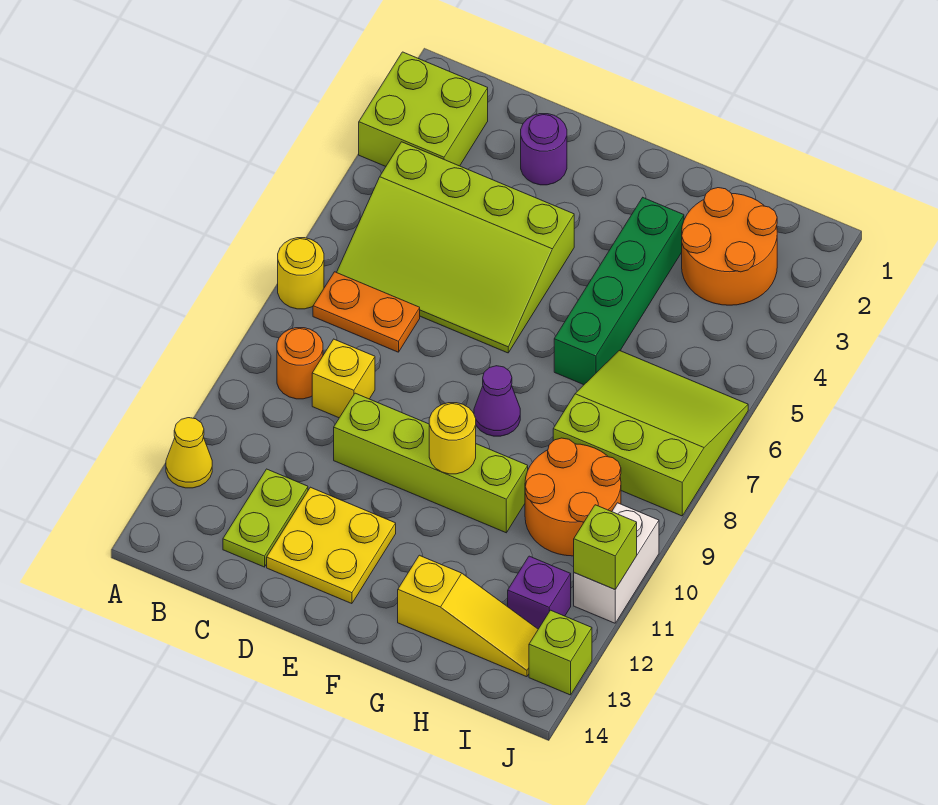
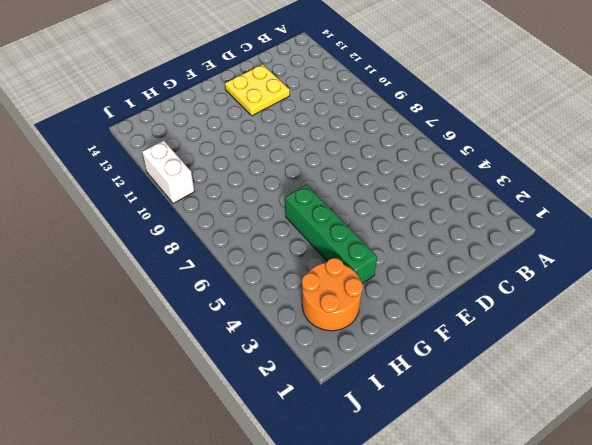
none -> lime brick A2:B3 level 1
none -> yellow round brick A7 level 1
none -> yellow cone A12 level 1

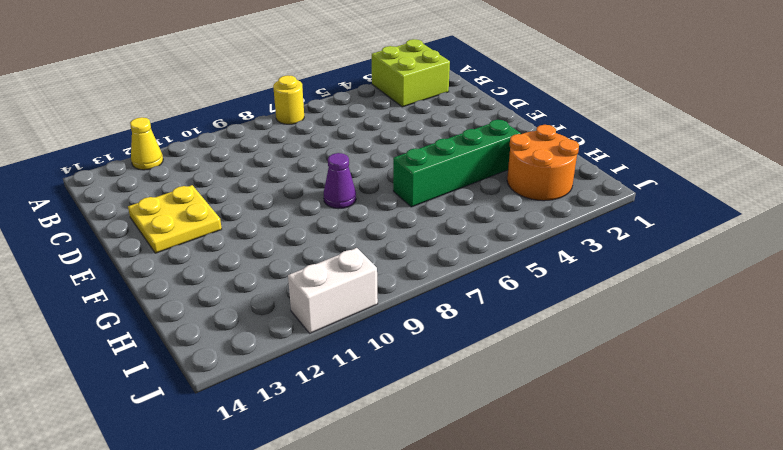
none -> lime slope B4:E6 level 1 top 4
none -> orange plate B7:C7 level 1
none -> orange round brick B9 level 1

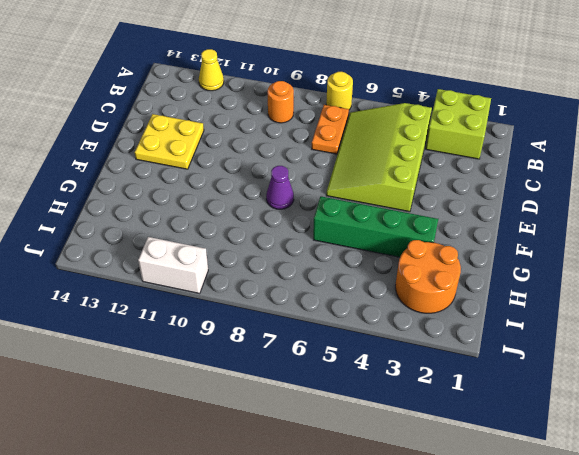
none -> yellow brick C9 level 1
none -> lime plate C12:C13 level 1
none -> purple round brick D2 level 1

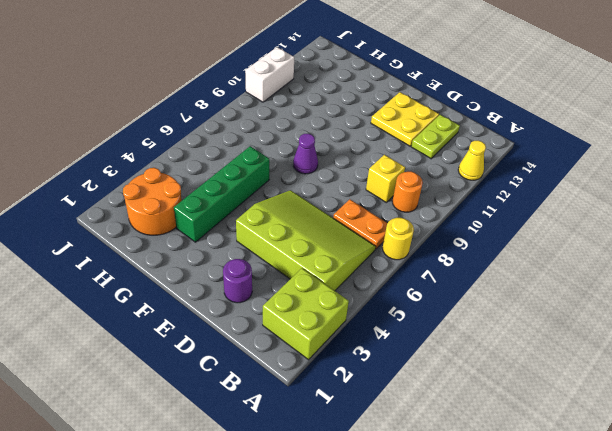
none -> lime brick D10:G10 level 1
none -> yellow slope G13:I13 level 1 top G
none -> lime slope H6:J8 level 1 top 8

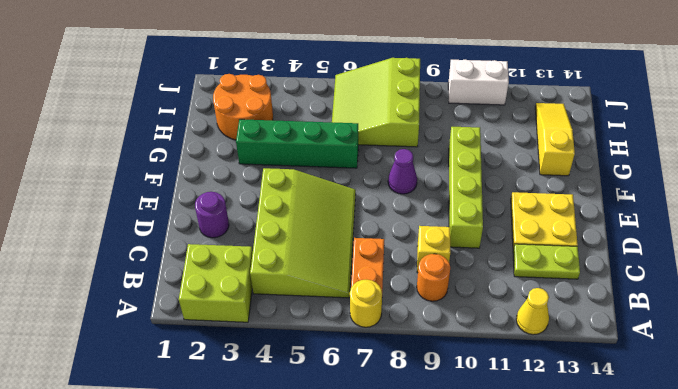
none -> orange round brick H9:I10 level 1
none -> purple brick I12 level 1
none -> lime brick J13 level 1

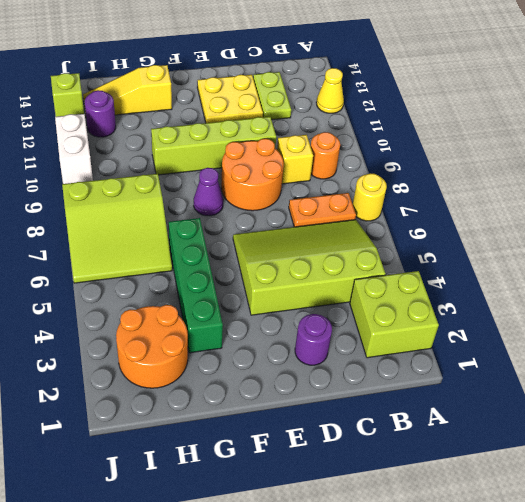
orange round brick D8:E9 level 1 -> orange round brick H9:I10 level 1
purple round brick I12 level 1 -> purple brick I12 level 1
none -> yellow round brick F10 level 2
none -> lime brick J11 level 2

